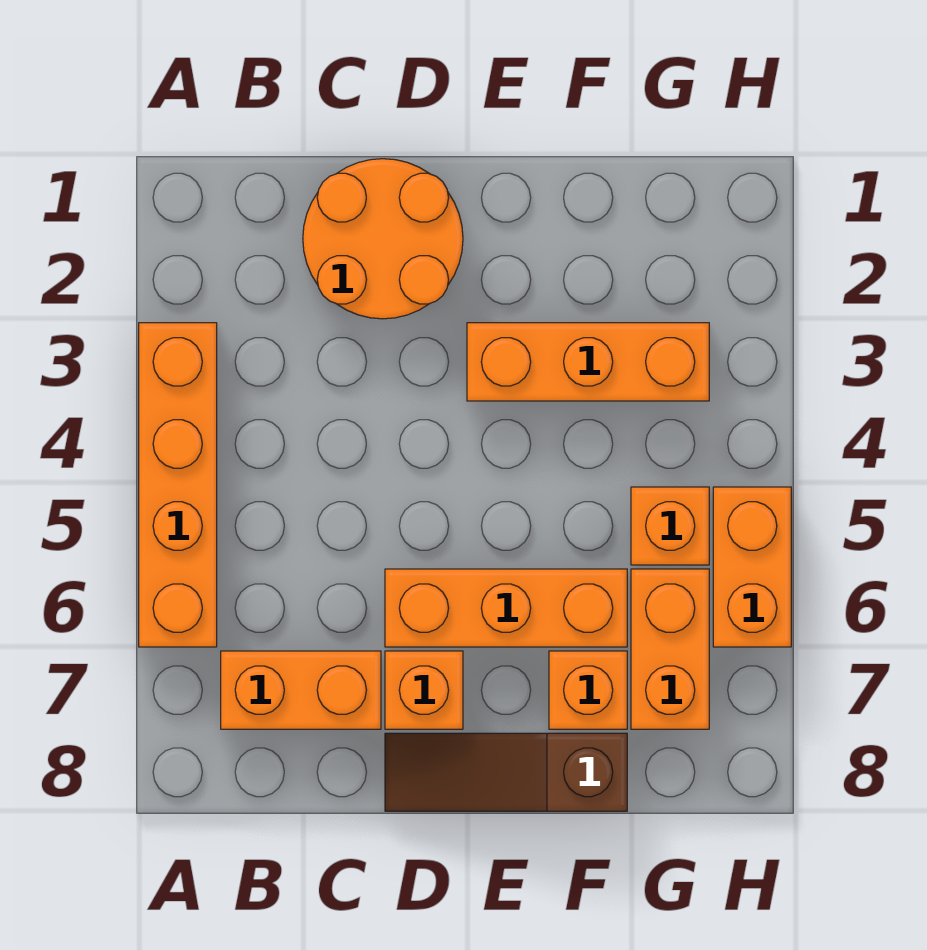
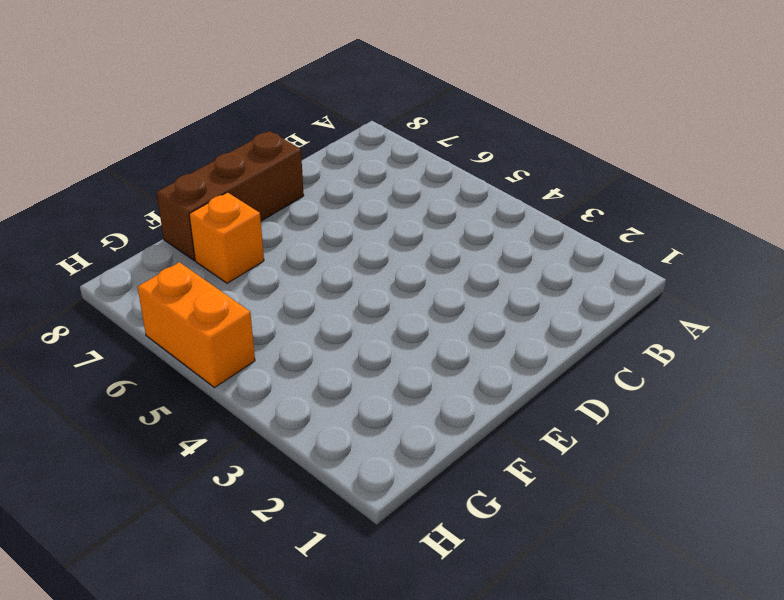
brown brick D8:F8 level 1 -> brown slope D8:F8 level 1 top F
none -> orange brick A3:A6 level 1
none -> orange brick B7:C7 level 1

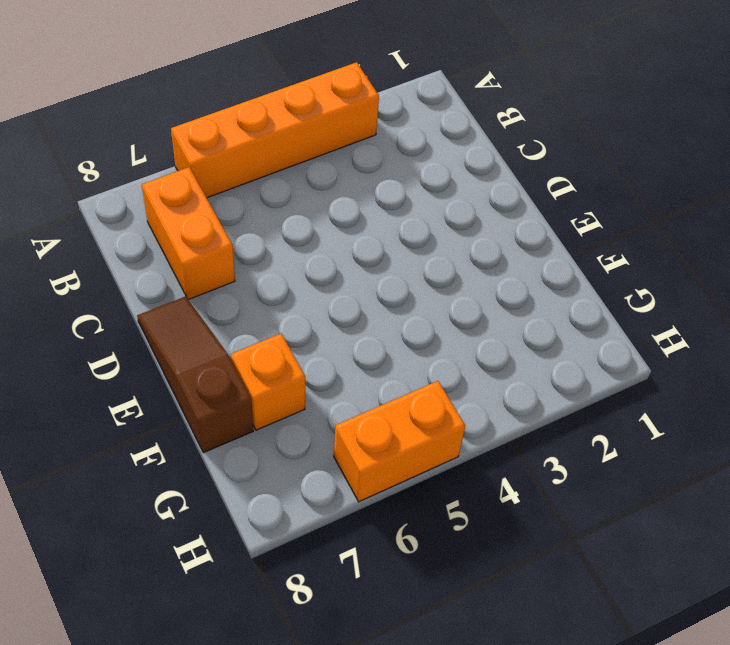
none -> orange round brick C1:D2 level 1
none -> orange brick D6:F6 level 1

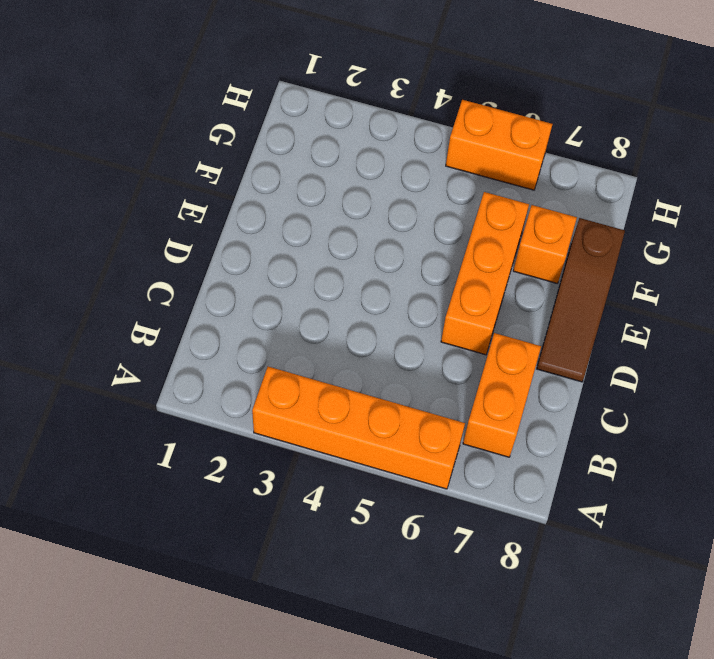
none -> orange round brick C1:D2 level 1
none -> orange brick D7 level 1

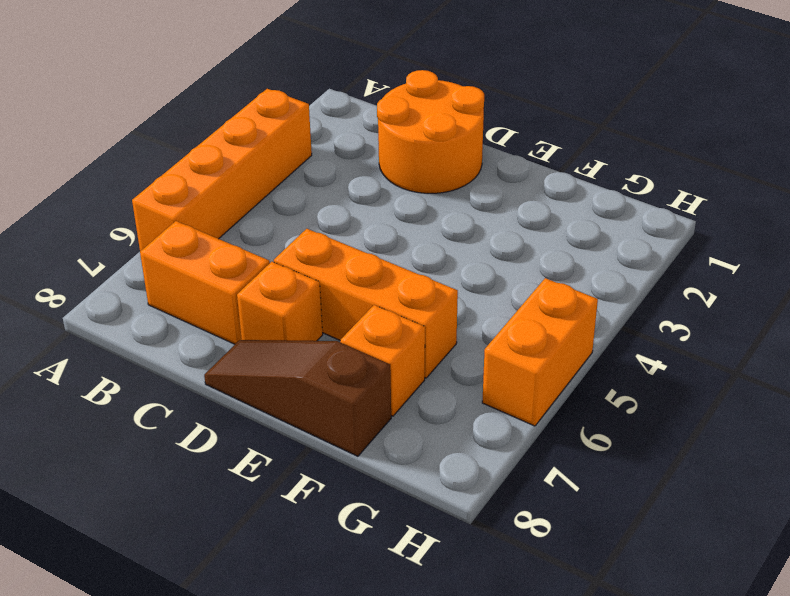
none -> orange brick E3:G3 level 1
none -> orange brick G5 level 1

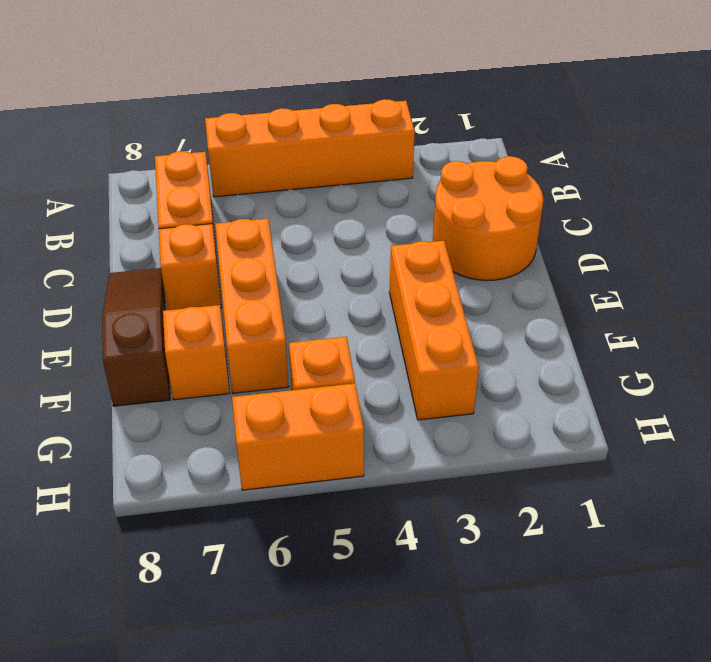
none -> orange brick G6:G7 level 1

